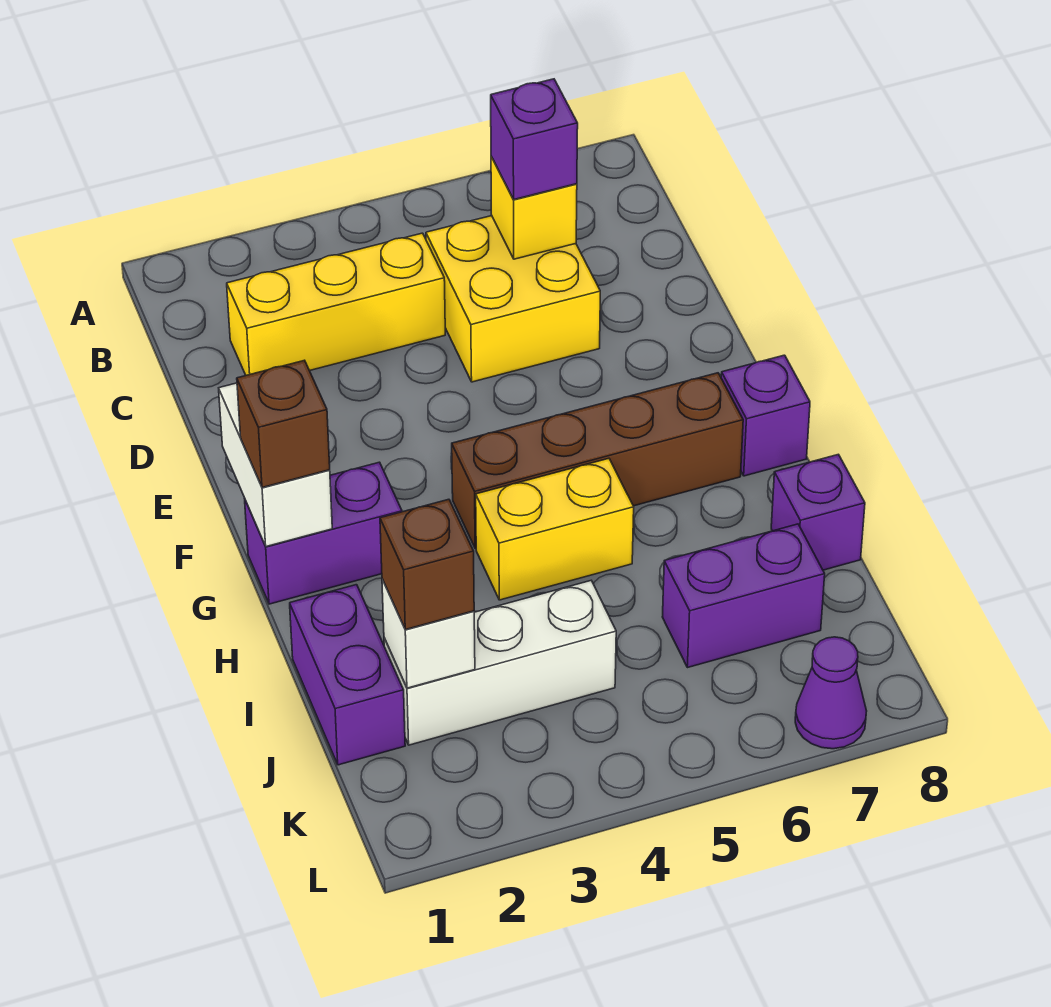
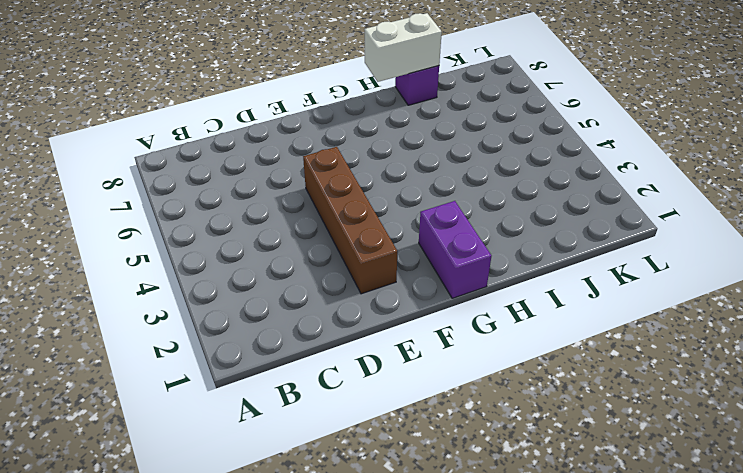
brown brick E2:E5 level 1 -> brown brick G4:G7 level 1
white brick H8:I8 level 2 -> white brick F1:G1 level 2
none -> yellow brick C2:C4 level 1
none -> yellow brick C5:D6 level 1
none -> purple brick G8 level 1

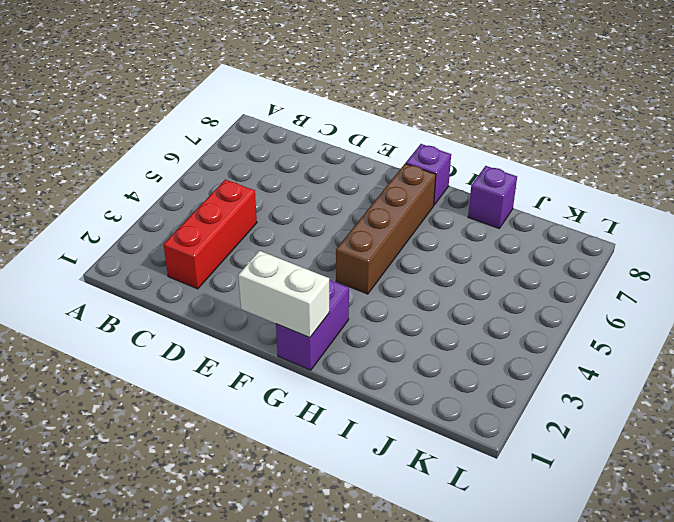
red brick C2:C4 level 1 -> yellow brick C2:C4 level 1
none -> yellow brick C5:D6 level 1
none -> yellow brick H4:H5 level 1
none -> purple brick I1:J1 level 1

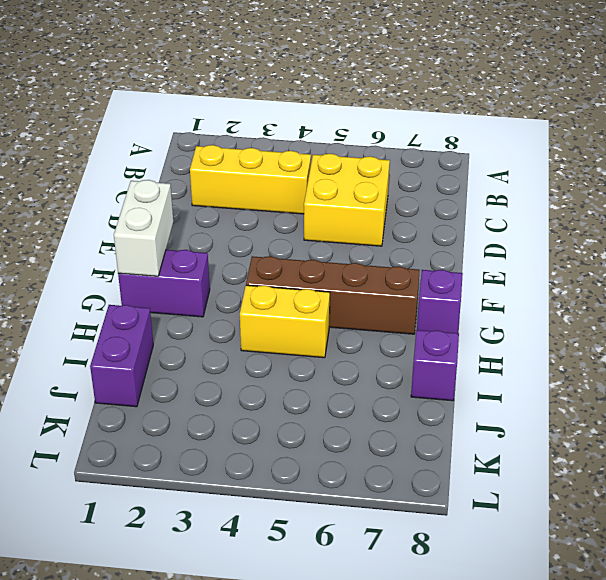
none -> white brick J2:J4 level 1
none -> purple brick J6:J7 level 1
none -> purple cone L7 level 1

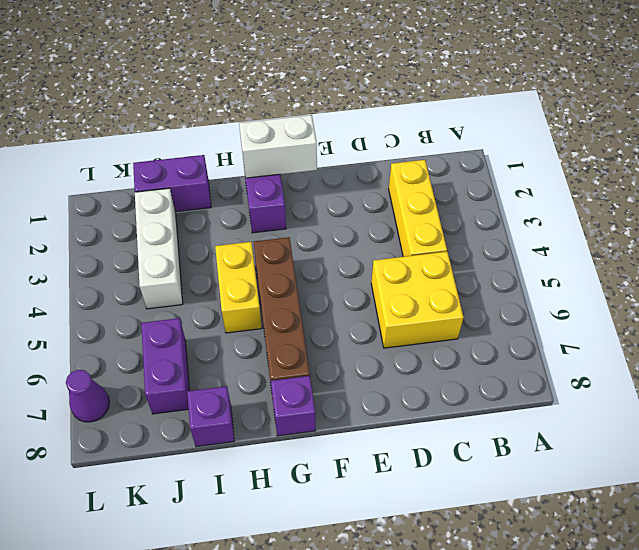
none -> yellow brick C6 level 2
none -> white brick J2 level 2
none -> purple brick C6 level 3

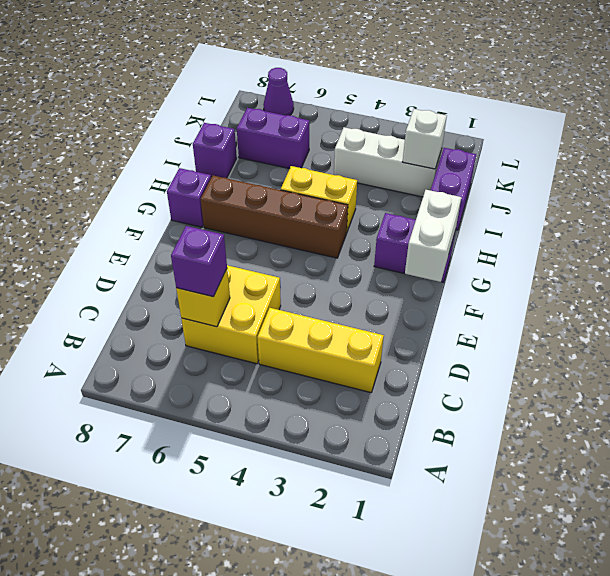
none -> brown brick G1 level 3
none -> brown brick J2 level 3

